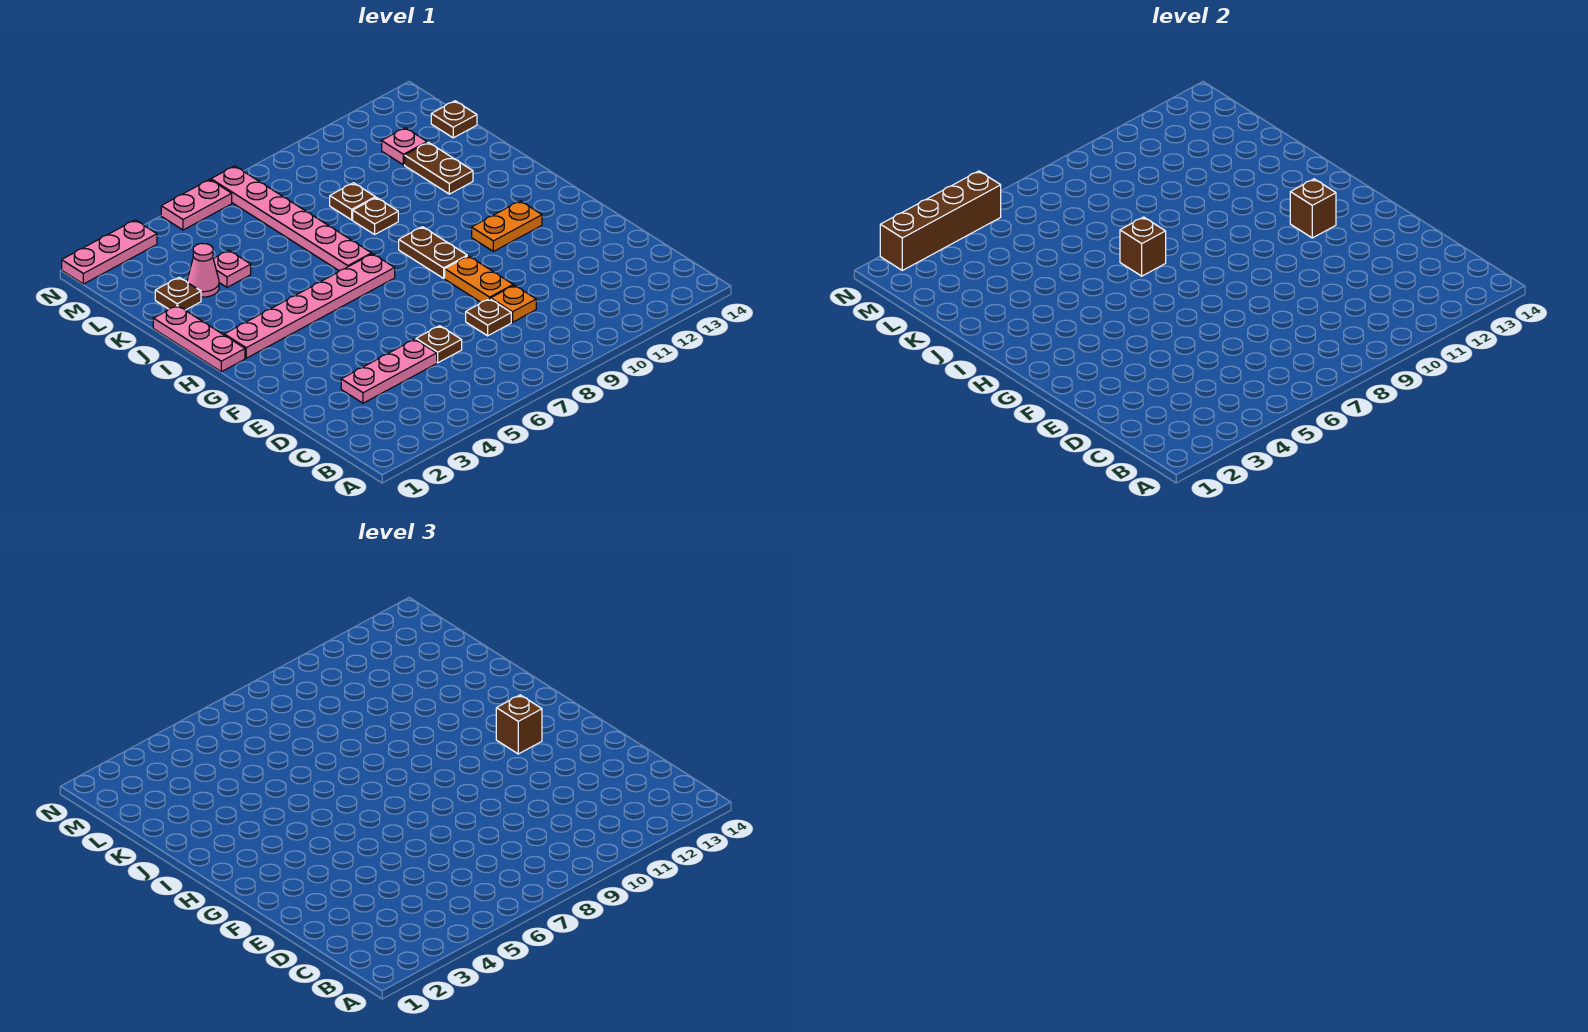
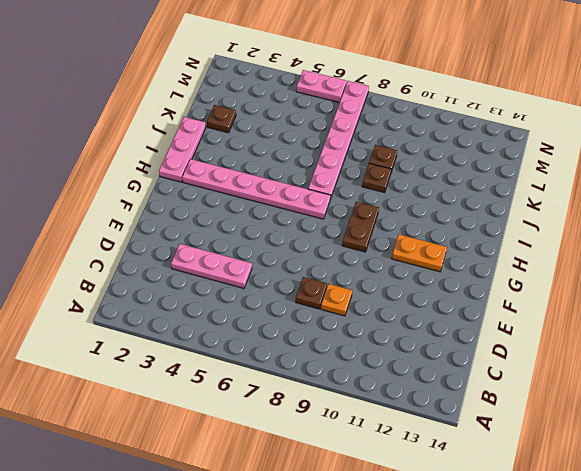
none -> brown plate D6 level 1
none -> orange plate E9:F9 level 1
none -> brown plate J12:K12 level 1

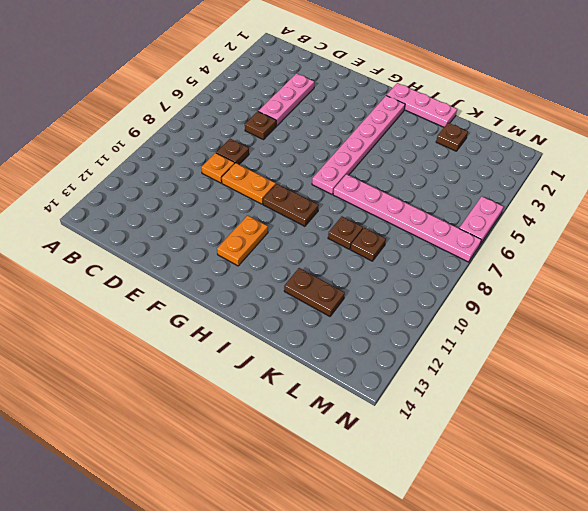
none -> pink cone K3 level 1
none -> pink plate K4 level 1
none -> pink plate L12 level 1

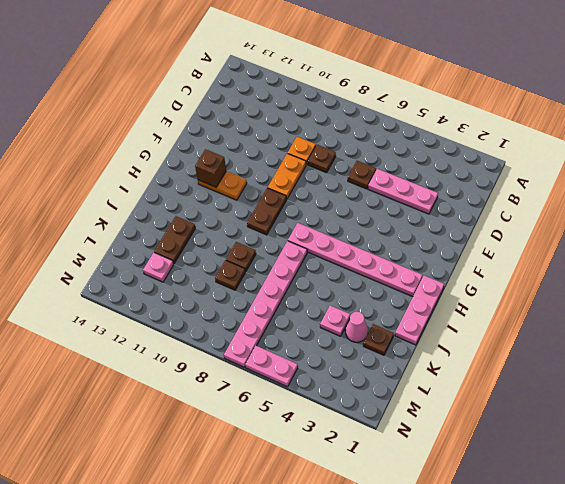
none -> brown plate L14 level 1
none -> pink plate N1:N3 level 1
none -> brown brick I7 level 2

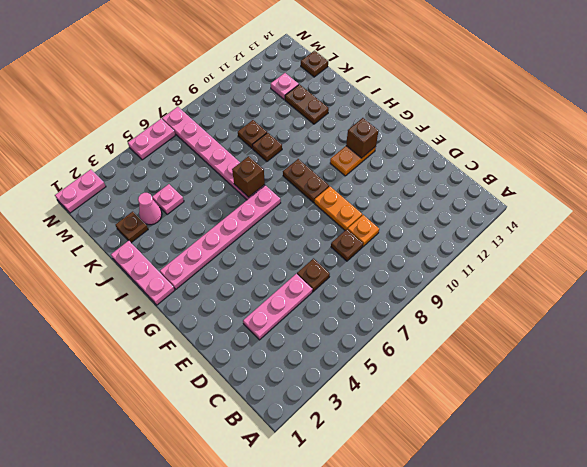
pink plate N1:N2 level 1 -> pink plate N1:N3 level 1
none -> brown brick N2:N5 level 2
none -> brown brick G12 level 3

